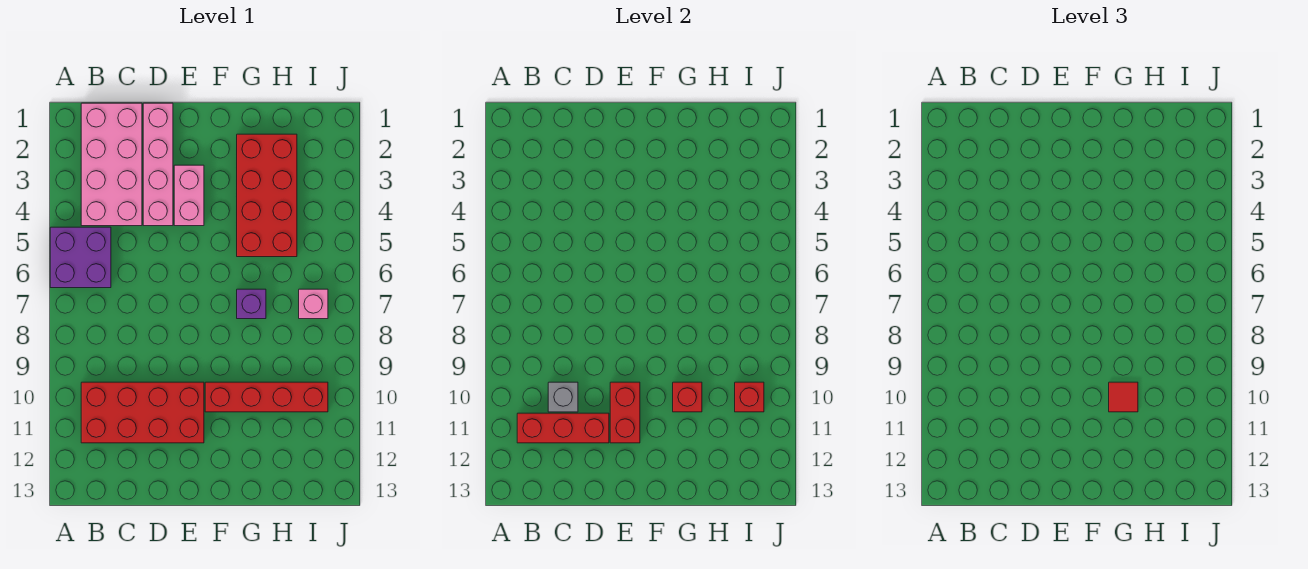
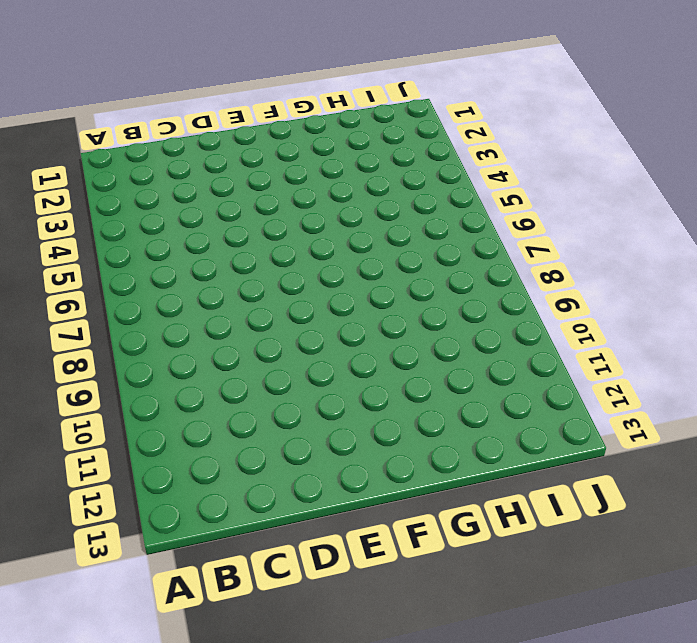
none -> purple brick A5:B6 level 1
none -> pink brick B1:C4 level 1
none -> red brick B10:E11 level 1

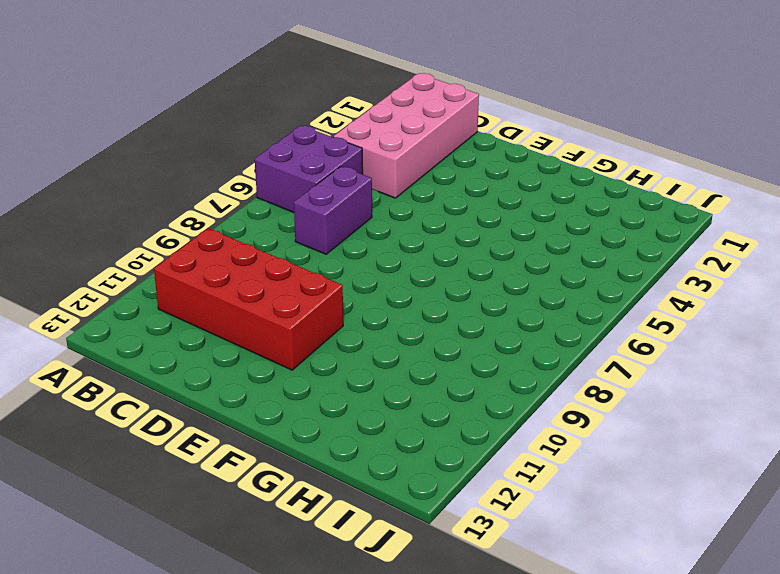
purple brick C6:C7 level 1 -> none
none -> pink brick D1:D4 level 1
none -> pink brick E3:E4 level 1
none -> red brick F10:I10 level 1

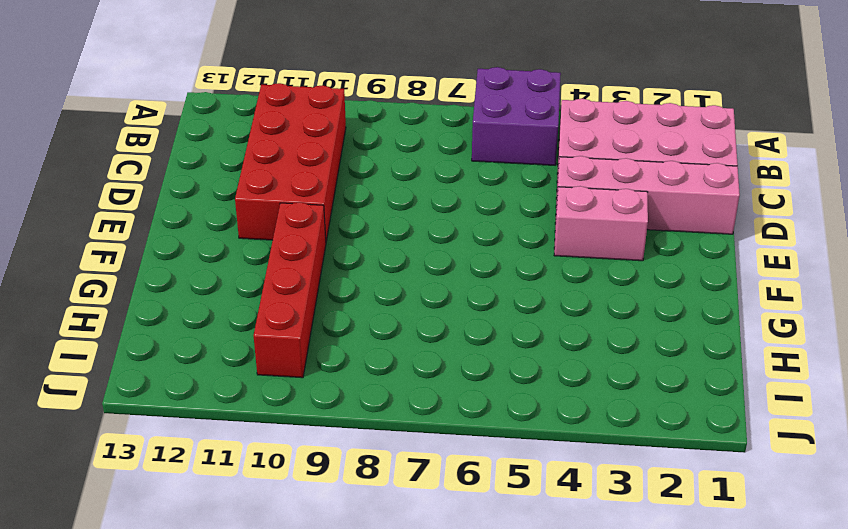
none -> red brick G2:H5 level 1
none -> purple brick G7 level 1
none -> pink brick I7 level 1

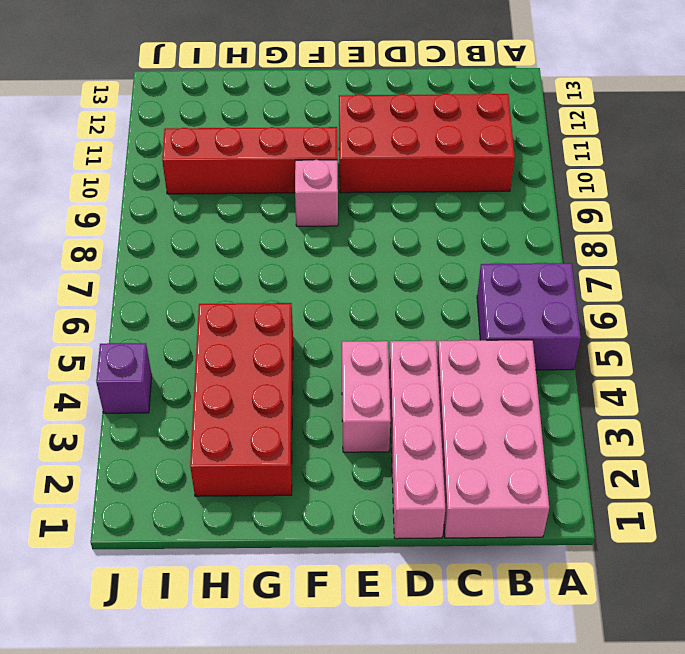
pink brick F9 level 1 -> pink brick I7 level 1
purple brick J4 level 1 -> purple brick G7 level 1
none -> red brick B11:D11 level 2
none -> grey brick C10 level 2
none -> red brick E10:E11 level 2

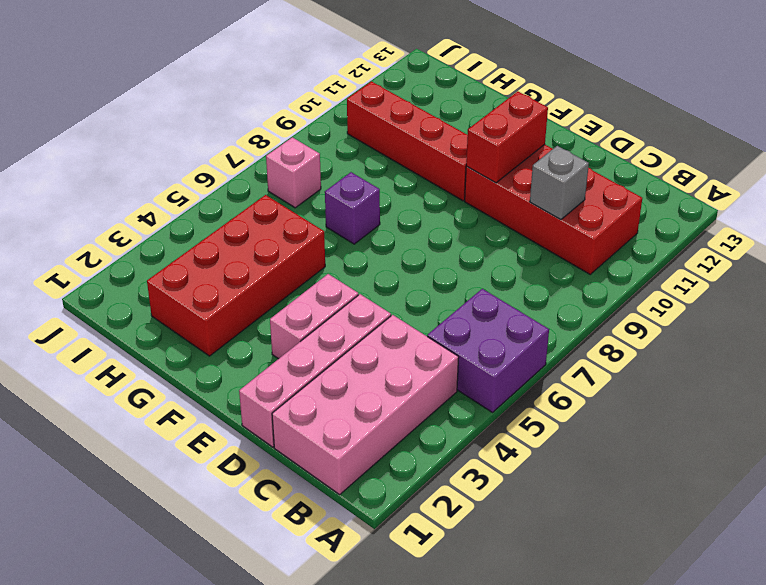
none -> red brick B11:D11 level 2
none -> red brick G10 level 2
none -> red brick I10 level 2

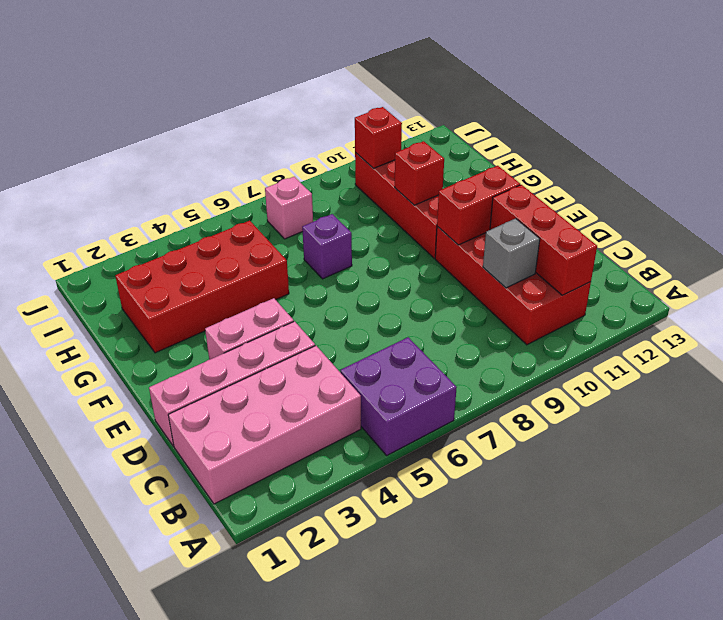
none -> red tile G10 level 3

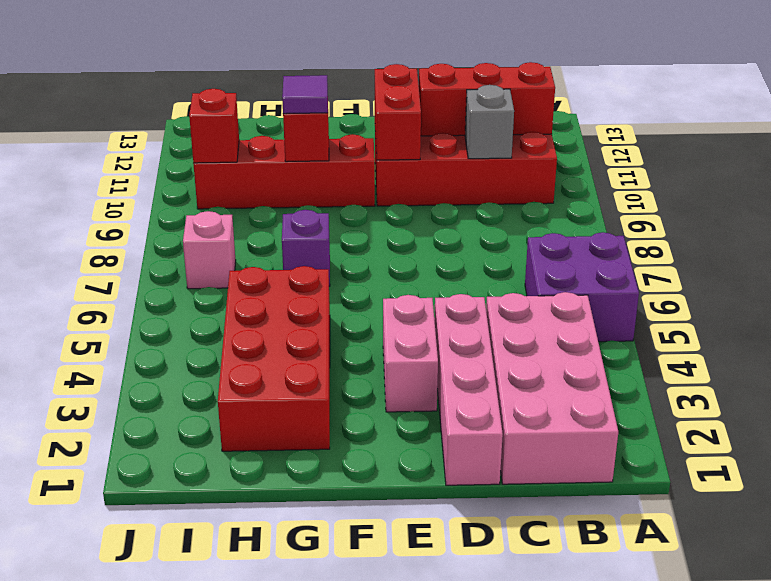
purple tile G10 level 3 -> red tile G10 level 3

